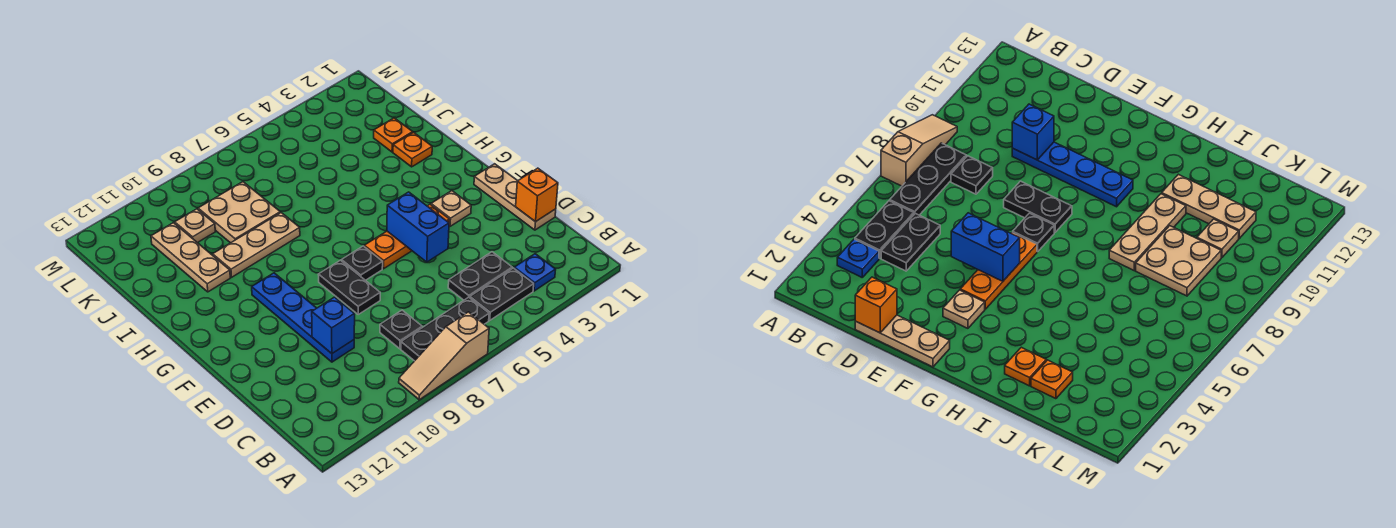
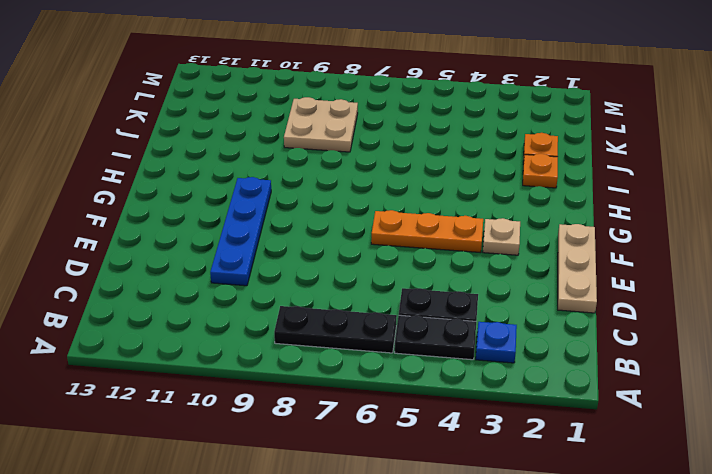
none -> tan slope A7:A9 level 1 top 7
none -> black plate C8 level 1
none -> black plate E8:F8 level 1

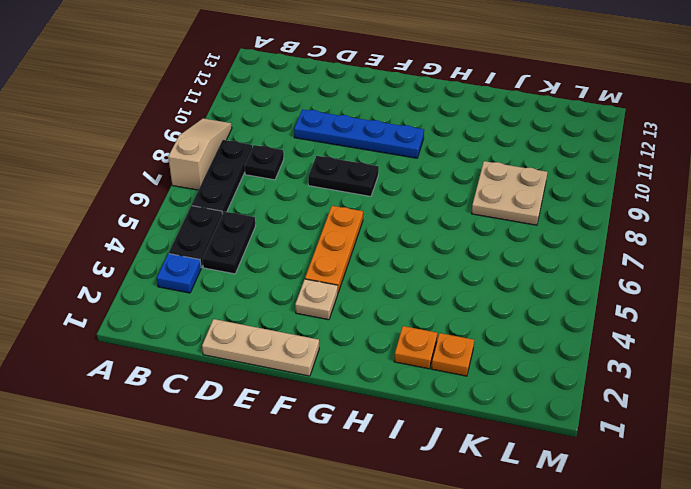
none -> black plate F7 level 1
none -> tan plate I8:I10 level 1
none -> tan plate I11:K11 level 1

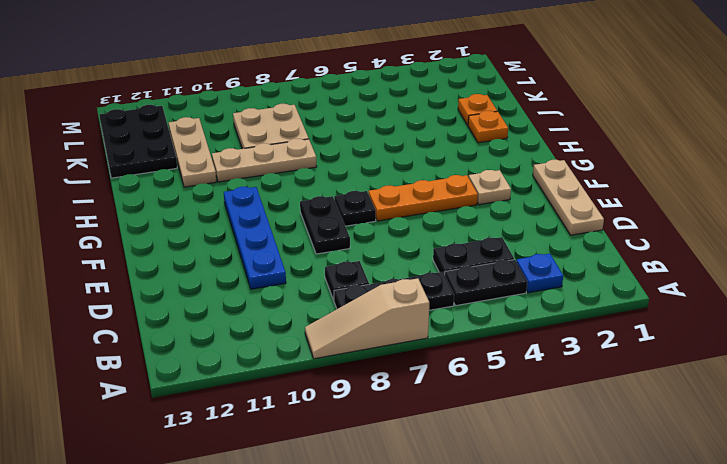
black plate J12:L13 level 1 -> none
none -> tan plate K10 level 1
none -> orange brick D1 level 2
none -> blue brick D10 level 2

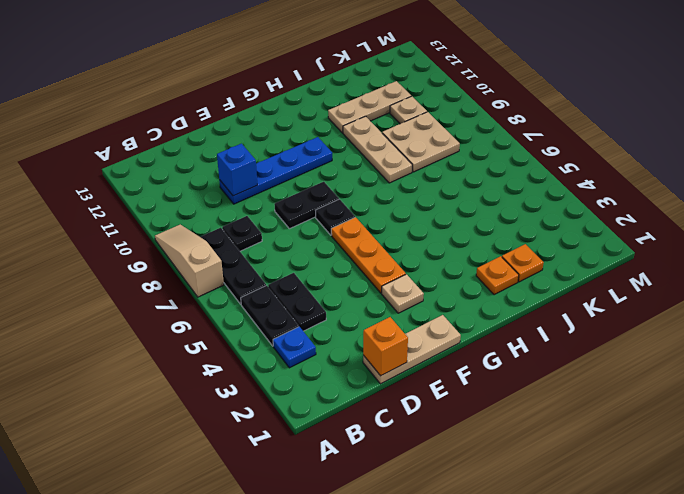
none -> blue brick E5:F5 level 2

